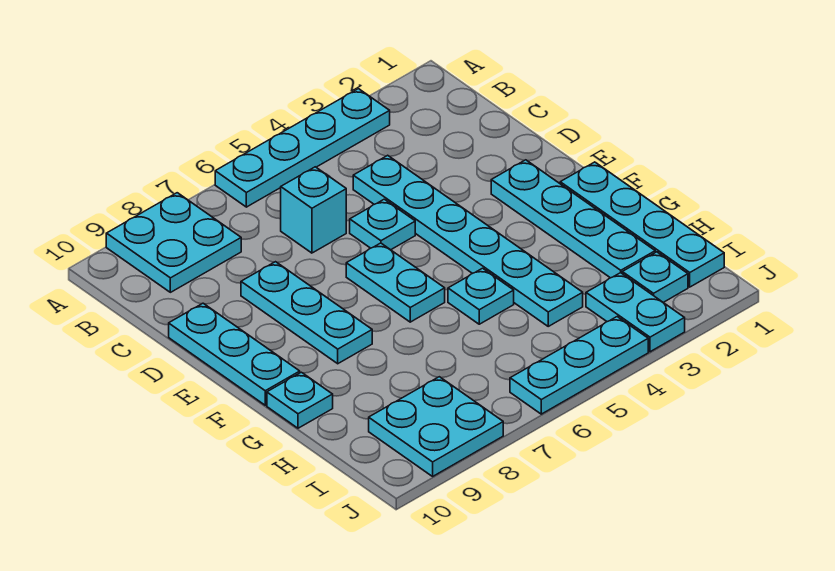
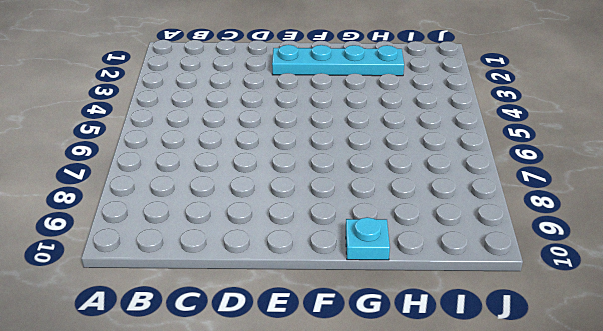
none -> cyan plate A3:A6 level 1
none -> cyan plate A8:B9 level 1
none -> cyan plate C4:H4 level 1

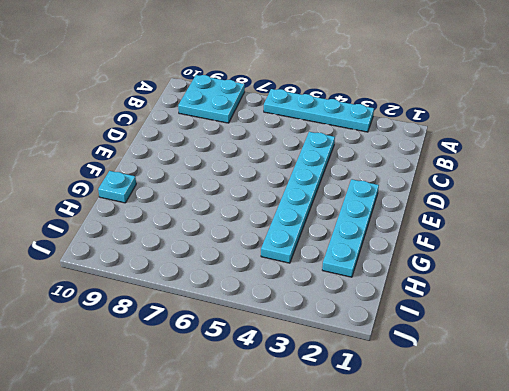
none -> cyan brick C6 level 1
none -> cyan plate D5 level 1
none -> cyan plate D8:F8 level 1

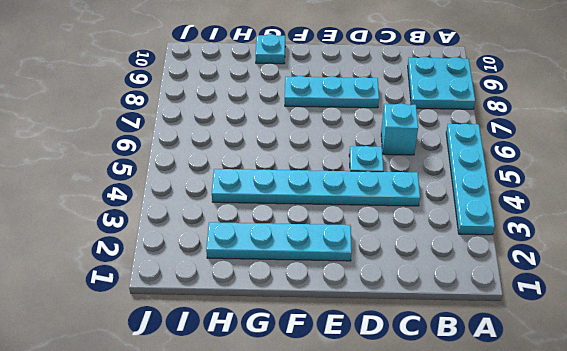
none -> cyan plate D10:F10 level 1
none -> cyan plate E6:F6 level 1
none -> cyan plate F1:I1 level 1

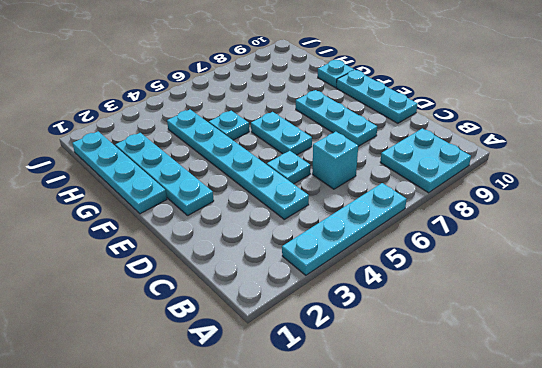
none -> cyan plate I2 level 1
none -> cyan plate I3:J3 level 1
none -> cyan plate I8:J9 level 1

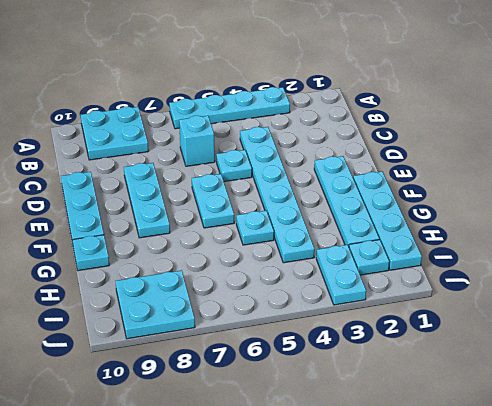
none -> cyan plate J4:J6 level 1

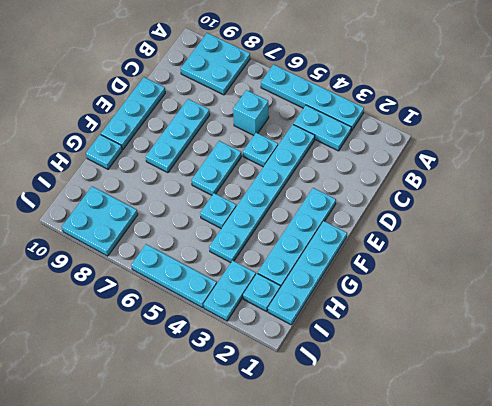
cyan plate B3:B4 level 1 -> none

